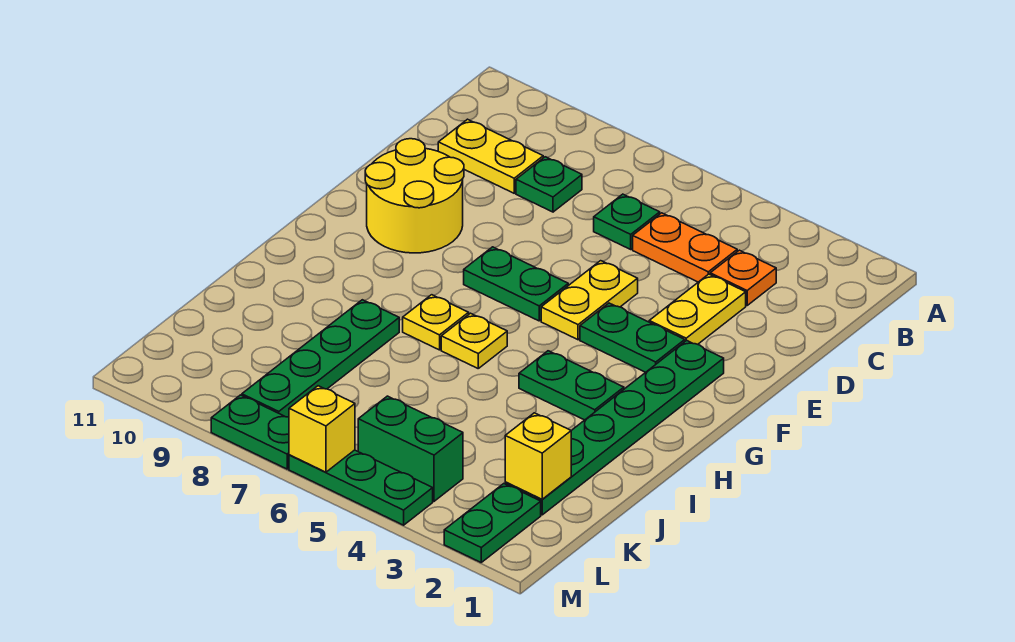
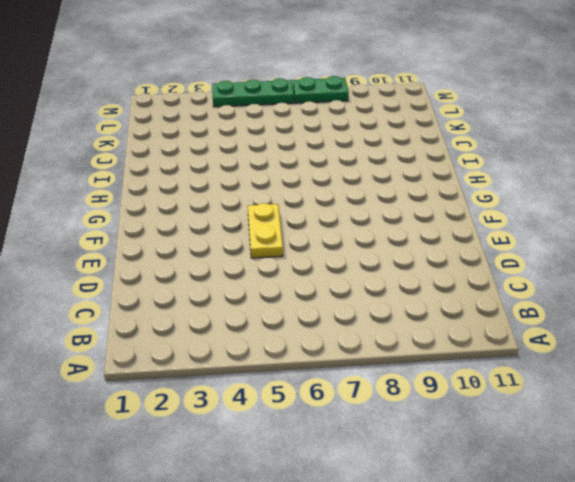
none -> orange plate C3 level 1
none -> orange plate C4:C5 level 1
none -> green plate C6 level 1

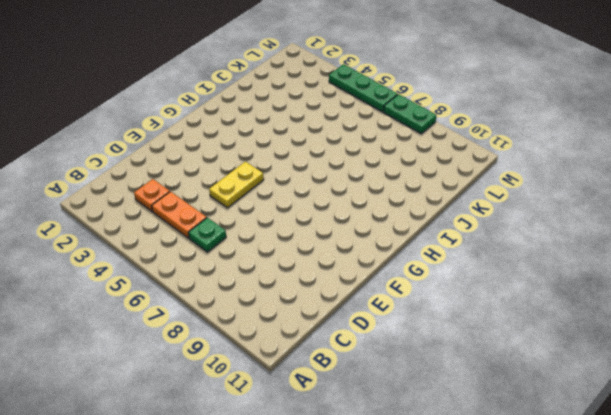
none -> green plate C8 level 1
none -> yellow plate C9:C10 level 1
none -> yellow plate D3:E3 level 1

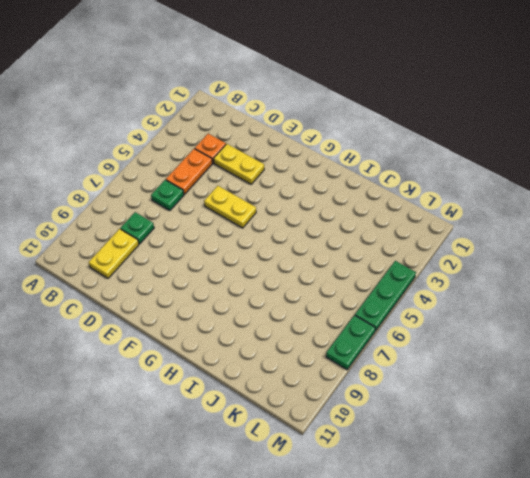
none -> yellow round brick E9:F10 level 1
none -> green plate F2:K2 level 1
none -> green plate F3:F4 level 1

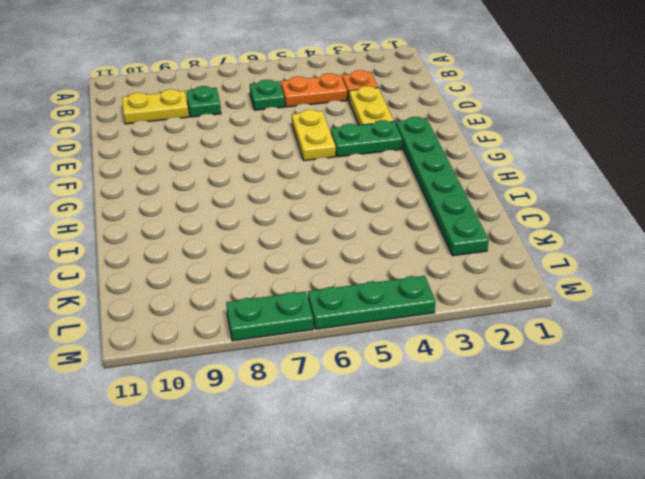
none -> yellow round brick E9:F10 level 1
none -> green plate F6:F7 level 1
none -> green plate H3:H4 level 1

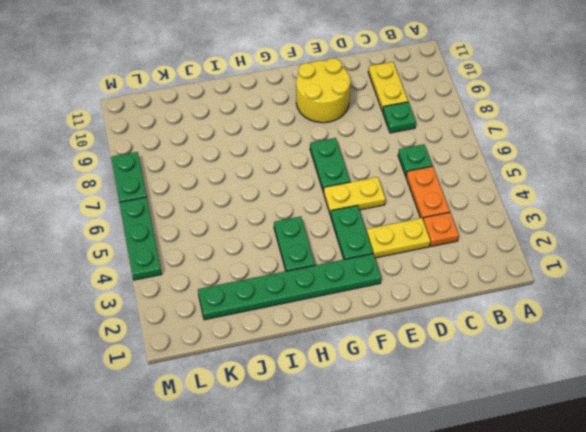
none -> yellow plate H6 level 1
none -> yellow plate H7 level 1
none -> green plate I8:L8 level 1

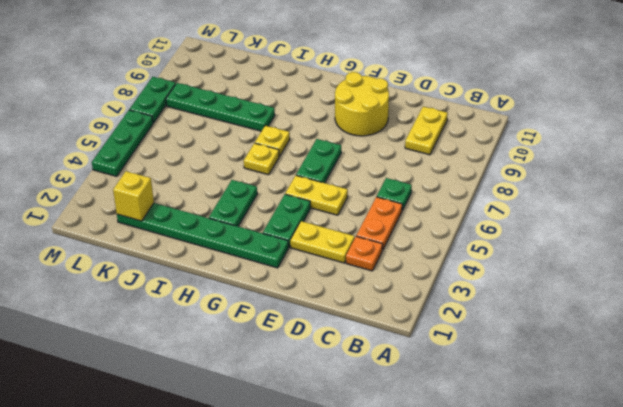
none -> green plate C8 level 1
none -> green plate L2:M2 level 1
none -> green brick L4:L5 level 1

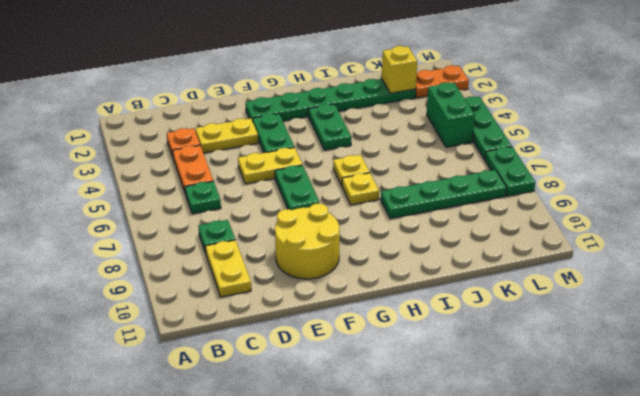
orange plate L2:M2 level 1 -> green plate L2:M2 level 1
none -> yellow brick M6 level 2

